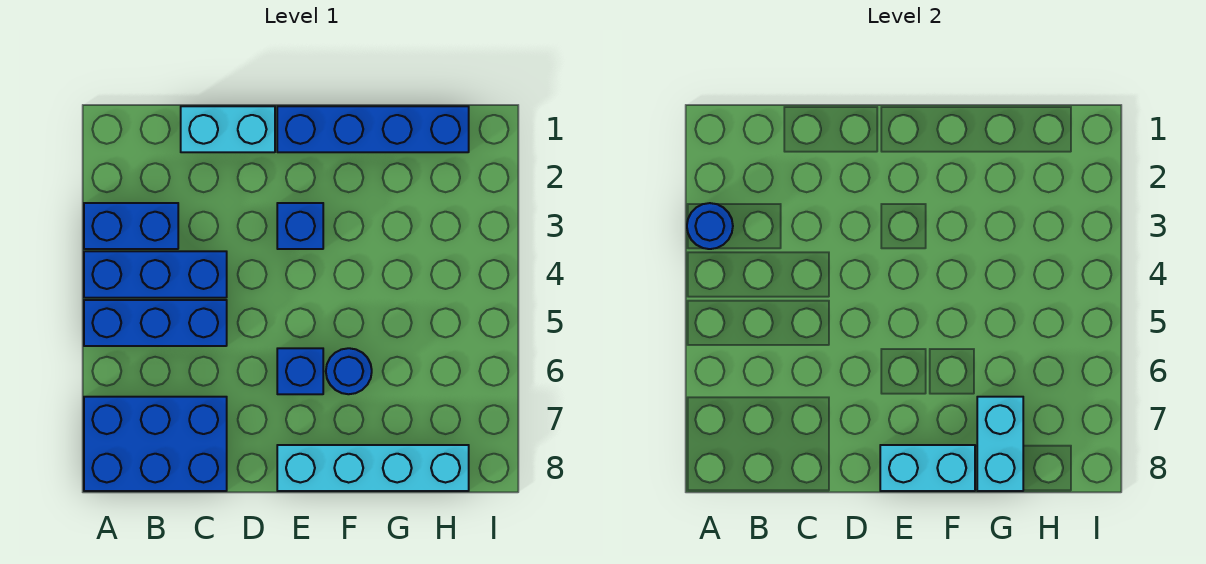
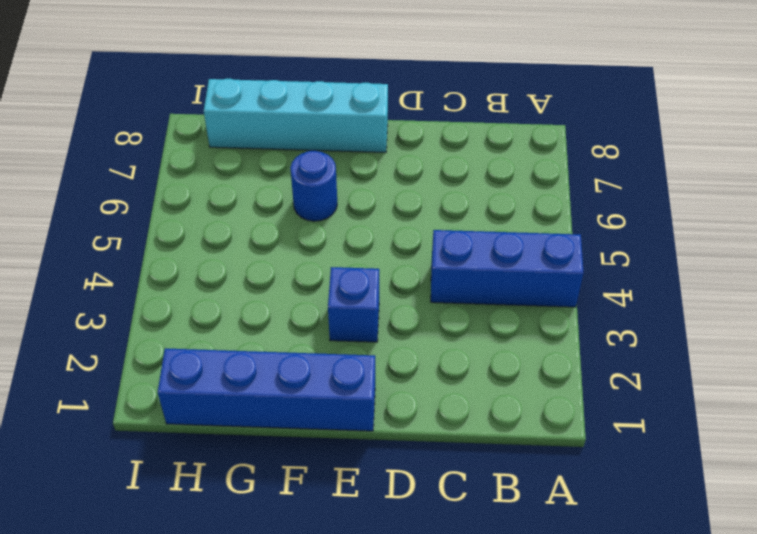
none -> blue brick A3:B3 level 1
none -> blue brick A5:C5 level 1
none -> blue brick A7:C8 level 1

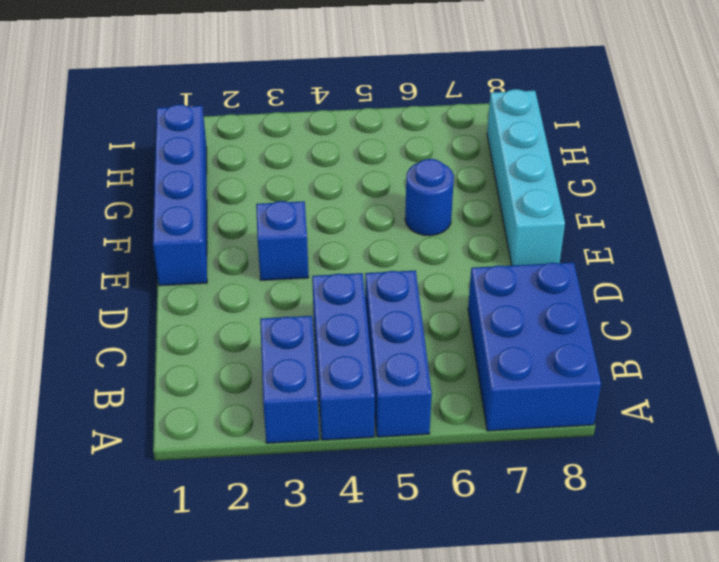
none -> cyan brick C1:D1 level 1
none -> blue brick E6 level 1
none -> blue round brick A3 level 2

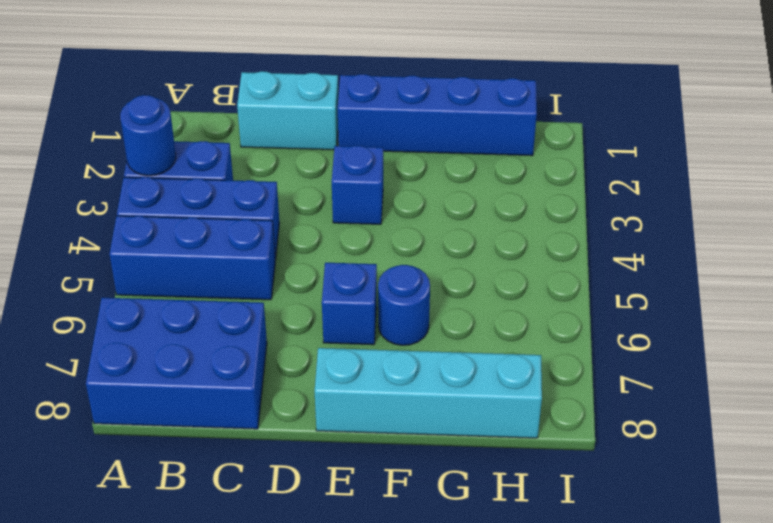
none -> cyan brick E8:F8 level 2
none -> cyan brick G7:G8 level 2

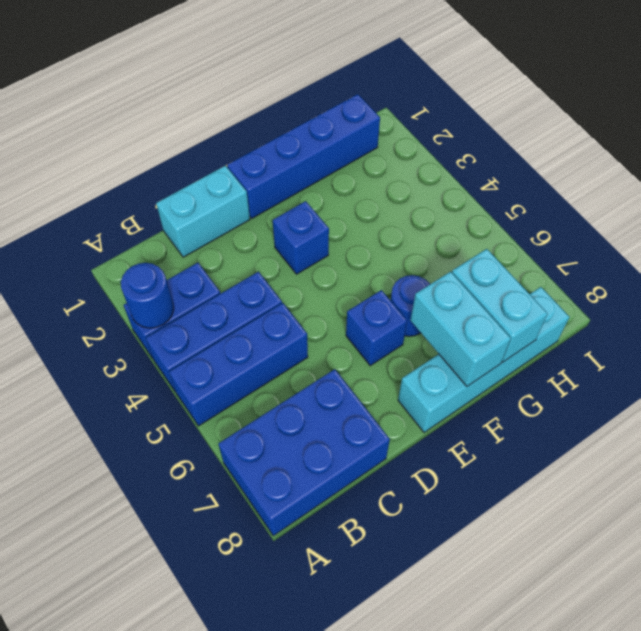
cyan brick F7:F8 level 2 -> cyan brick E8:F8 level 2

